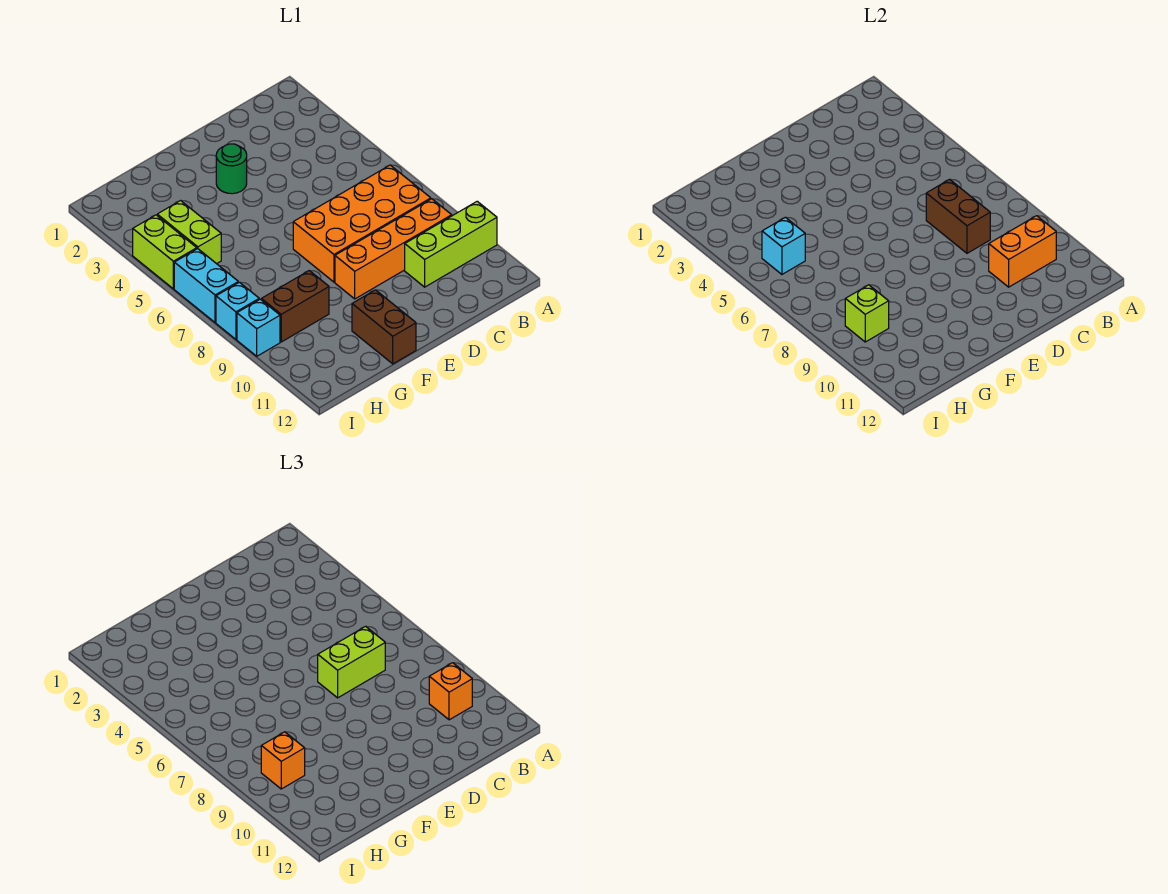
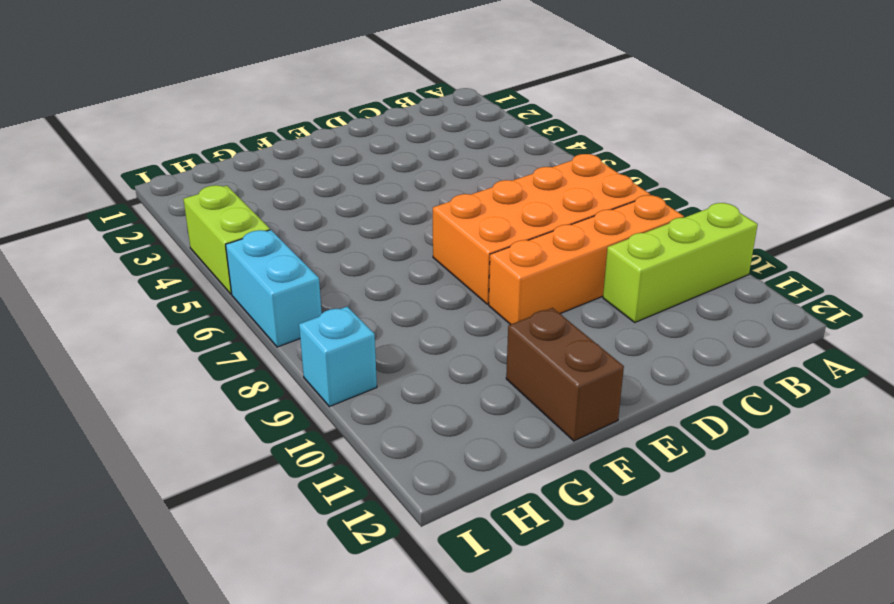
none -> green round brick E3 level 1
none -> brown brick G9:H9 level 1
none -> lime brick H4:H5 level 1

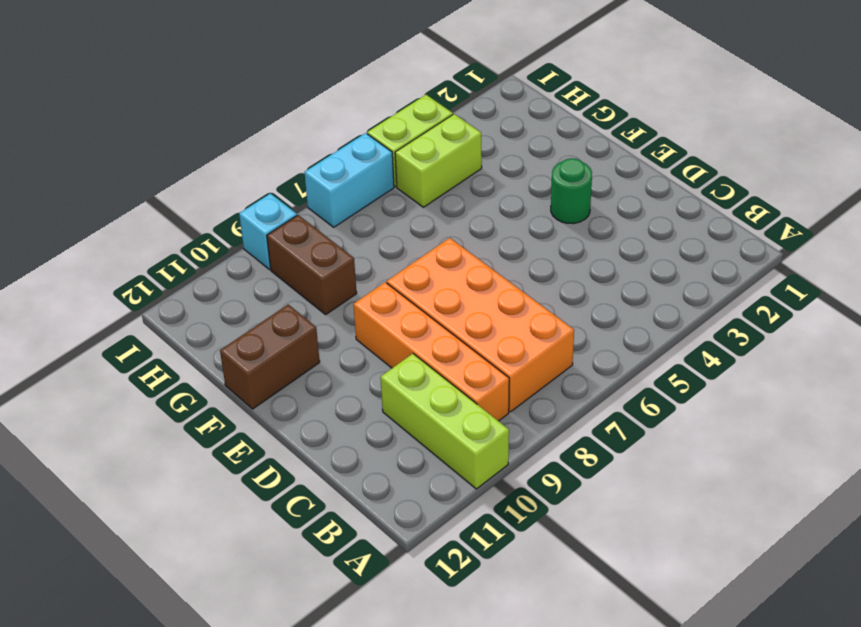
none -> cyan brick I8 level 1
none -> orange brick B10:C10 level 2
none -> brown brick C7:C8 level 2

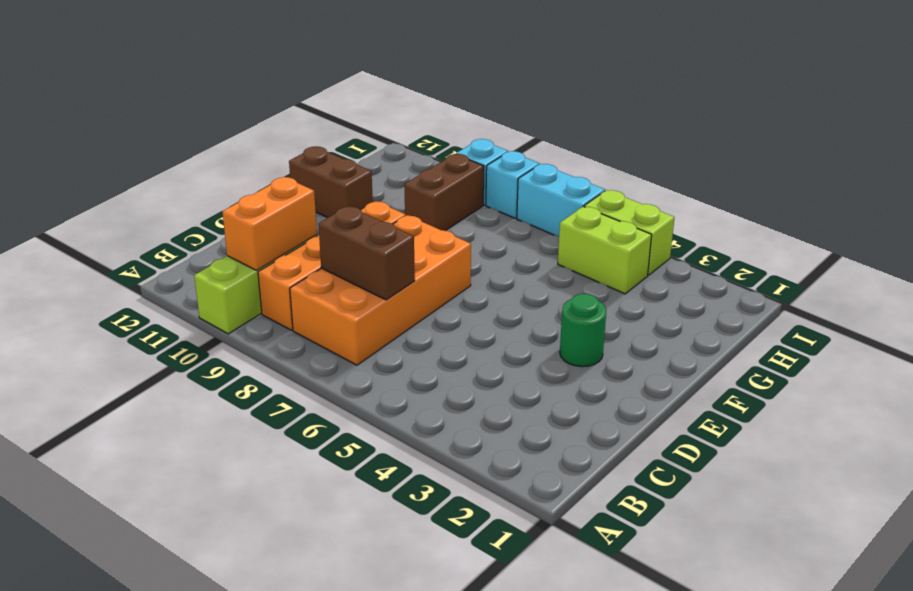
none -> cyan brick H5 level 2
none -> lime brick H9 level 2
none -> orange brick B10 level 3

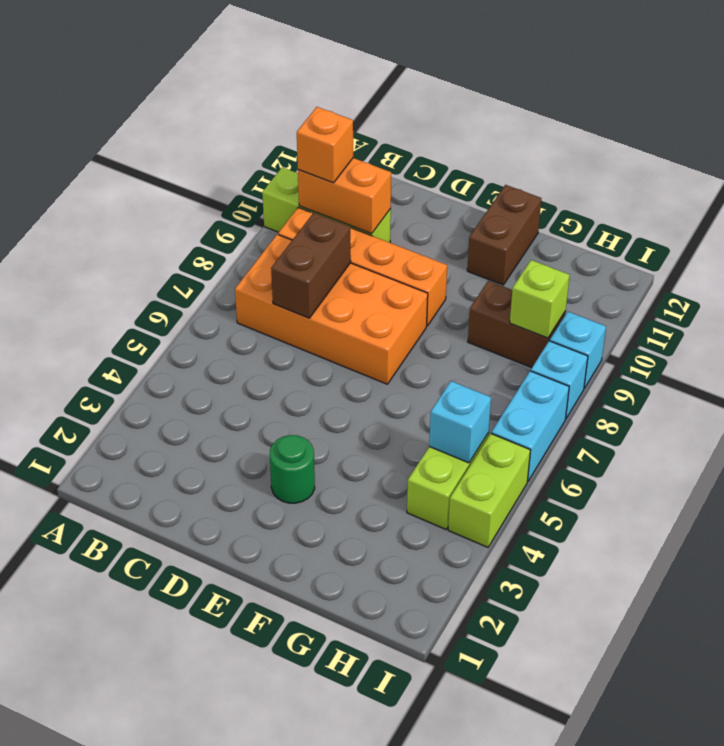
none -> lime brick C7:D7 level 3
none -> orange brick H9 level 3

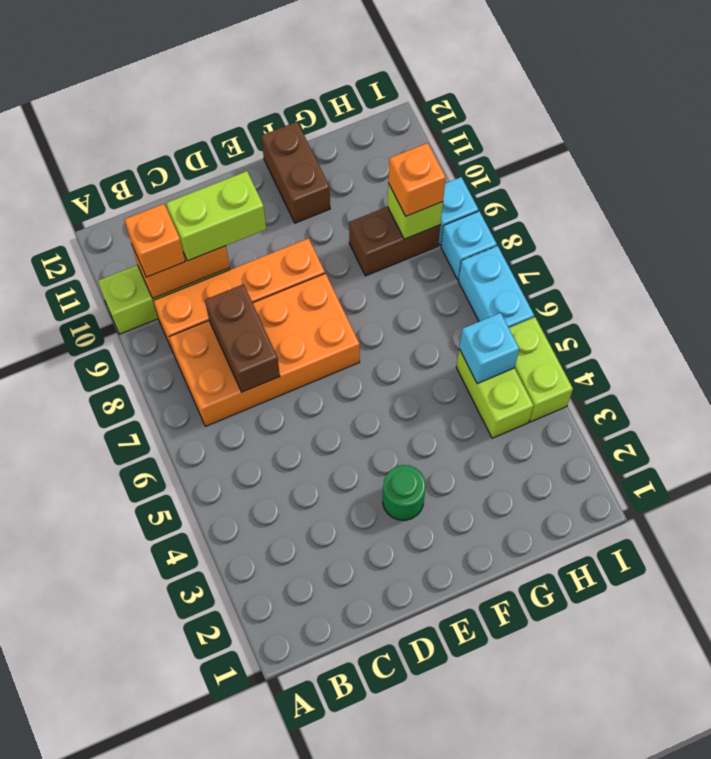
lime brick C10:D10 level 3 -> lime brick C7:D7 level 3

